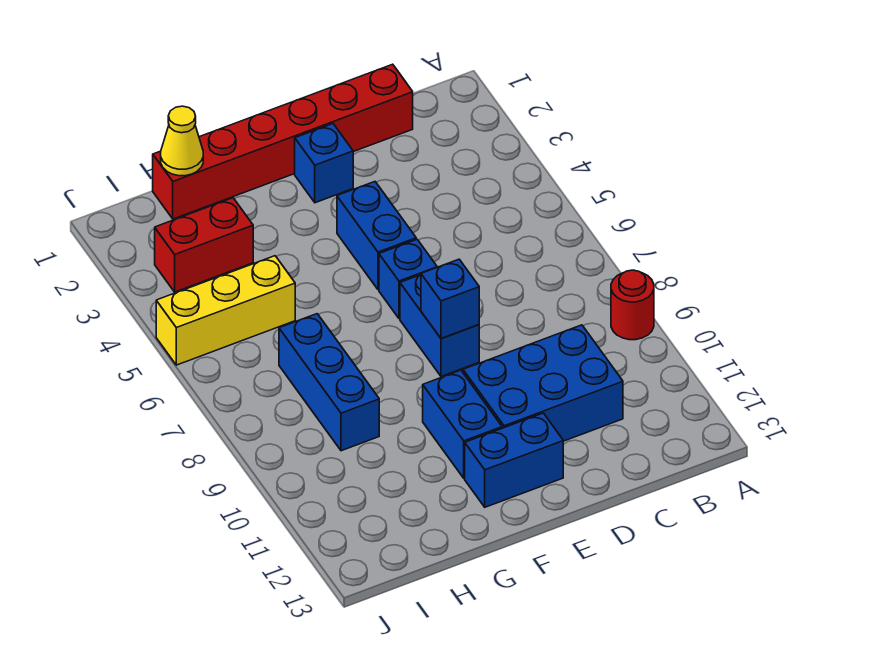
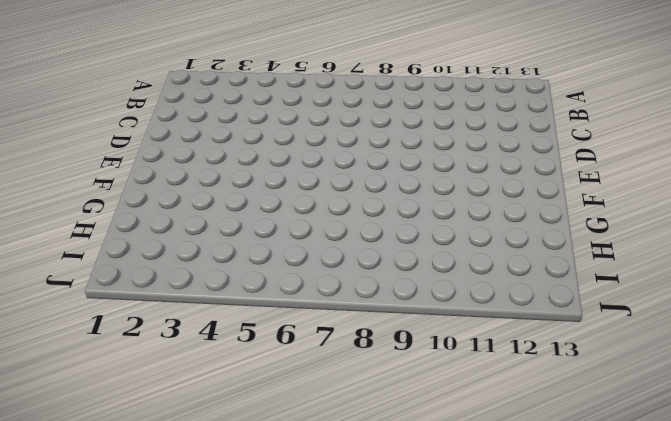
none -> red round brick A9 level 1
none -> red brick C1:H1 level 1
none -> blue brick C10:E11 level 1

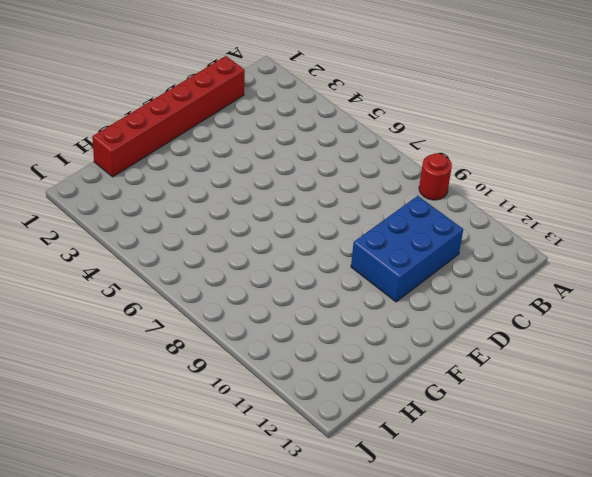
none -> blue brick E2 level 1
none -> blue brick E4:E5 level 1
none -> blue brick E6 level 1

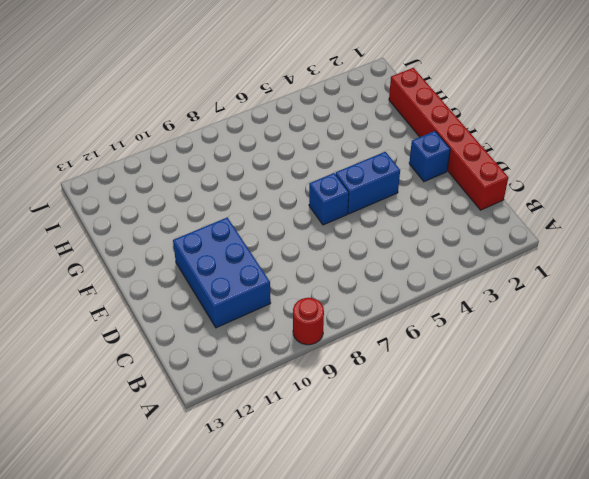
none -> blue brick E7:E8 level 1
none -> blue brick E12:F12 level 1
none -> blue brick F10:F11 level 1

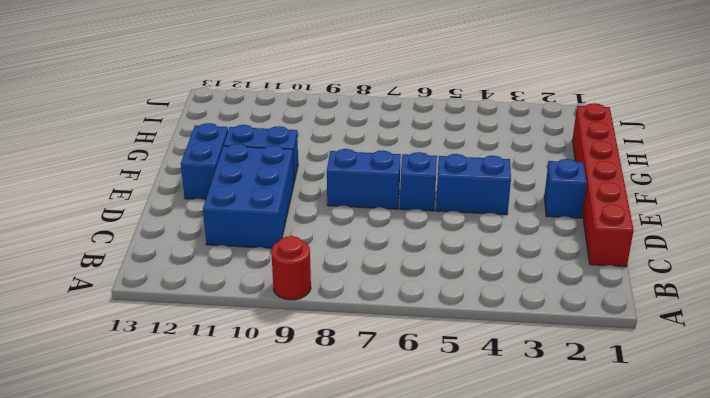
none -> red brick H3:I3 level 1
none -> yellow brick H5:J5 level 1
none -> blue brick H7:H9 level 1

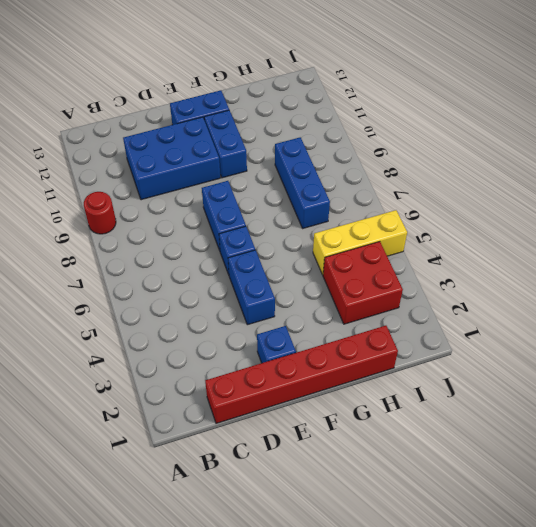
red brick H3:I4 level 1 -> red brick H3:I3 level 1
none -> blue brick E8 level 2
none -> yellow cone H1 level 2

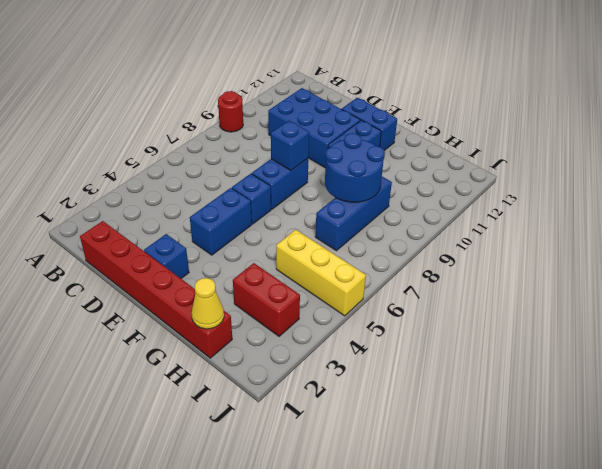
blue round brick G8:H9 level 2 -> none

